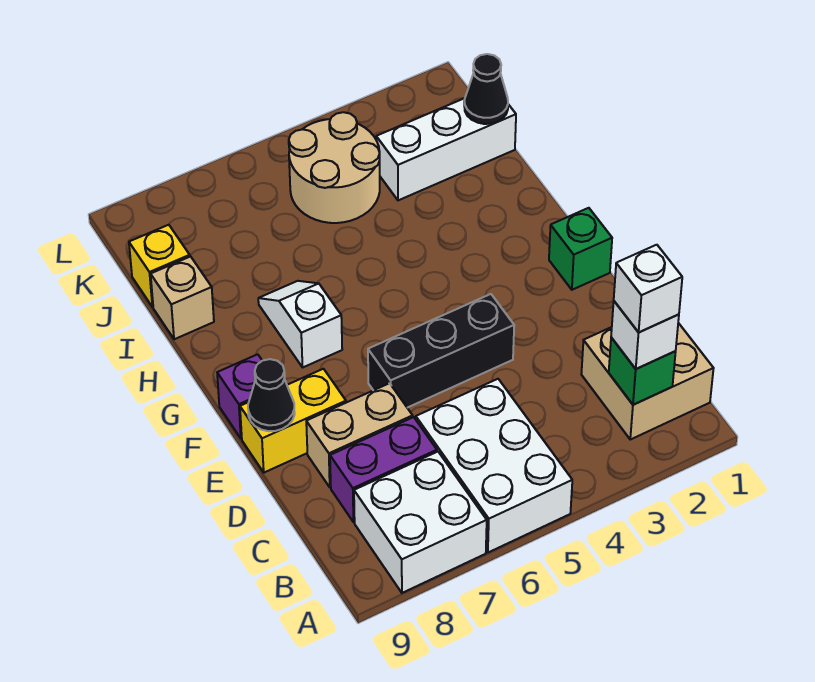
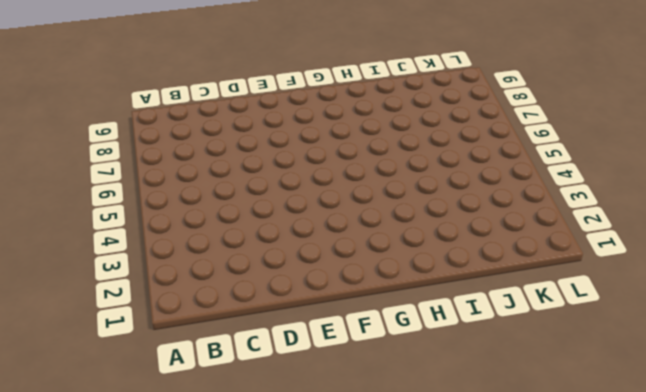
none -> white brick A5:C6 level 1
none -> white brick A7:B8 level 1
none -> tan brick B1:C2 level 1

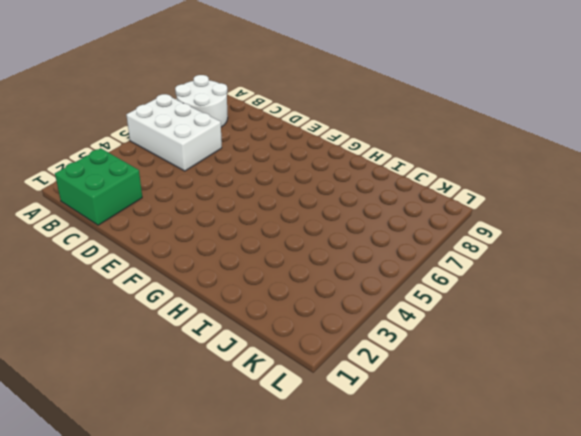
white round brick A7:B8 level 1 -> white brick A7:B8 level 1
green brick B1:C2 level 1 -> tan brick B1:C2 level 1
none -> purple brick C7:C8 level 1
none -> tan brick D7:D8 level 1
none -> black brick E4:E6 level 1

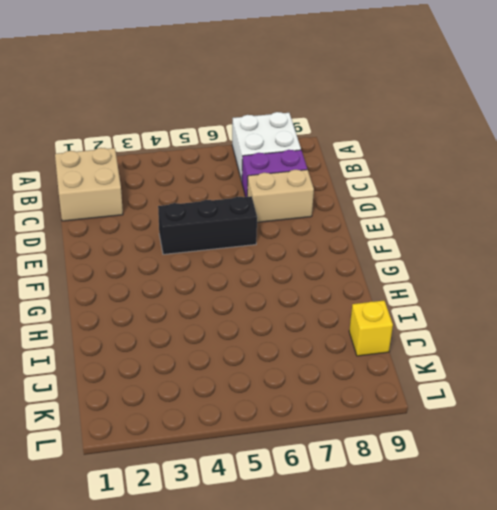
none -> white brick A5:C6 level 1
none -> yellow brick E8:E9 level 1
none -> green brick F1 level 1

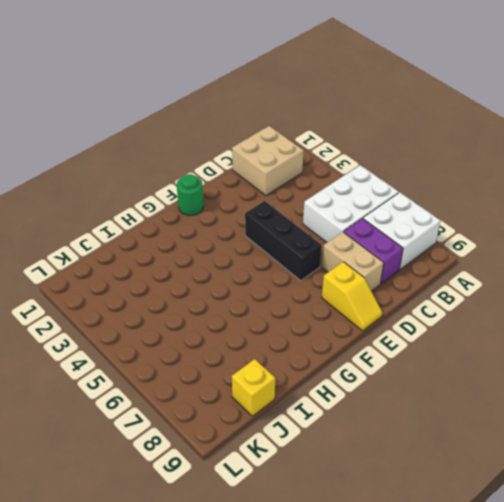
yellow slope E8:E9 level 1 top 8 -> yellow brick E8:E9 level 1
green round brick F1 level 1 -> green brick F1 level 1
none -> purple brick F9 level 1
none -> white slope G7:H7 level 1 top G
none -> tan brick I9 level 1

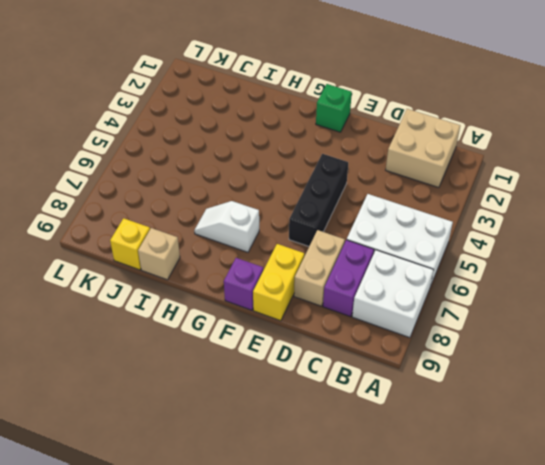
none -> white brick J1:J3 level 1
none -> tan round brick J4:K5 level 1
none -> green brick B2 level 2

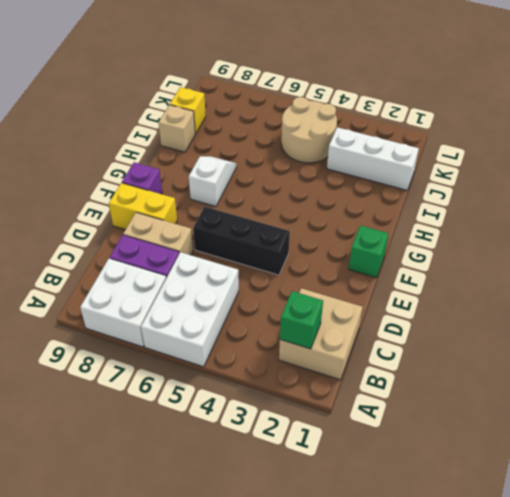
none -> black cone E9 level 2
none -> black cone J1 level 2
none -> white brick B2 level 3

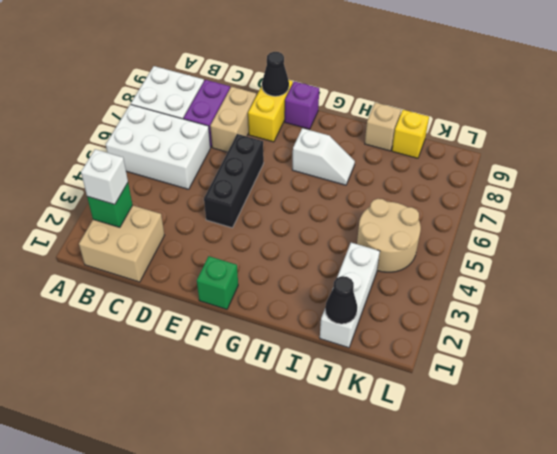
none -> white brick B2 level 4

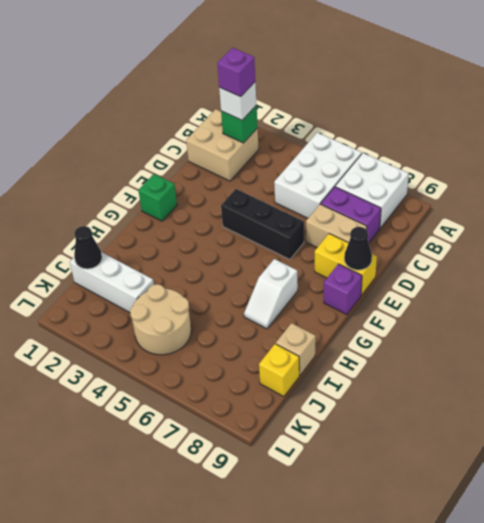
purple brick B2 level 4 -> white brick B2 level 4

